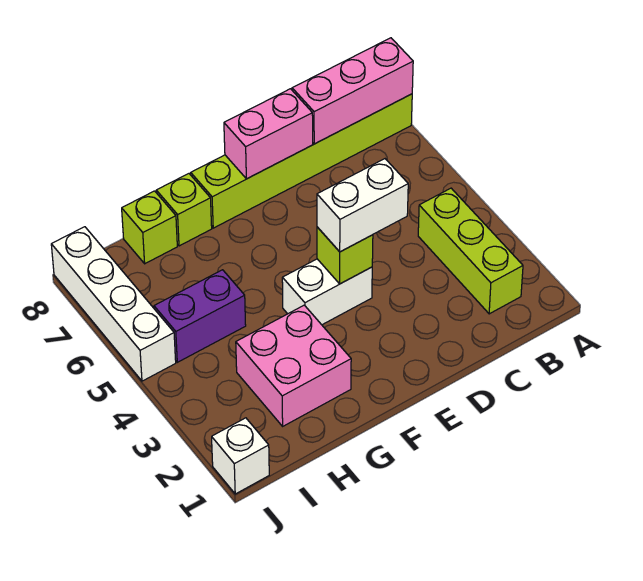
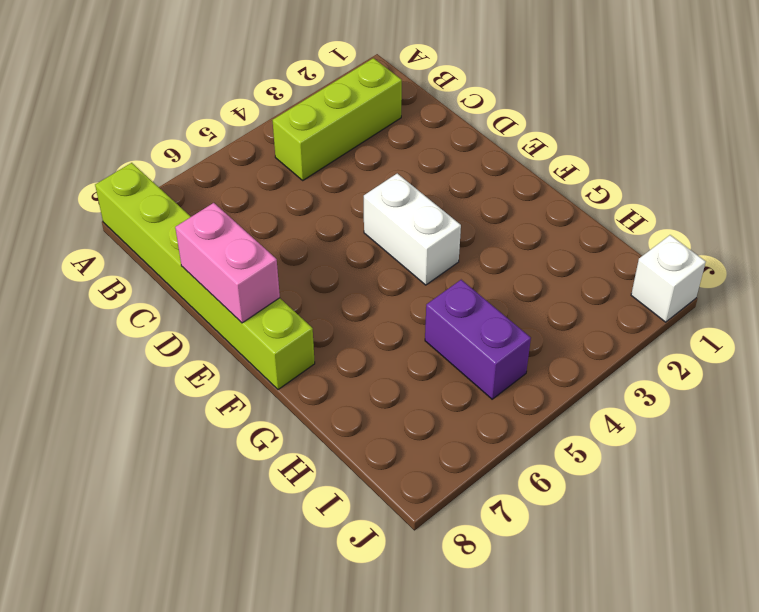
none -> pink brick G2:H3 level 1
none -> lime brick G8 level 1
none -> lime brick H8 level 1

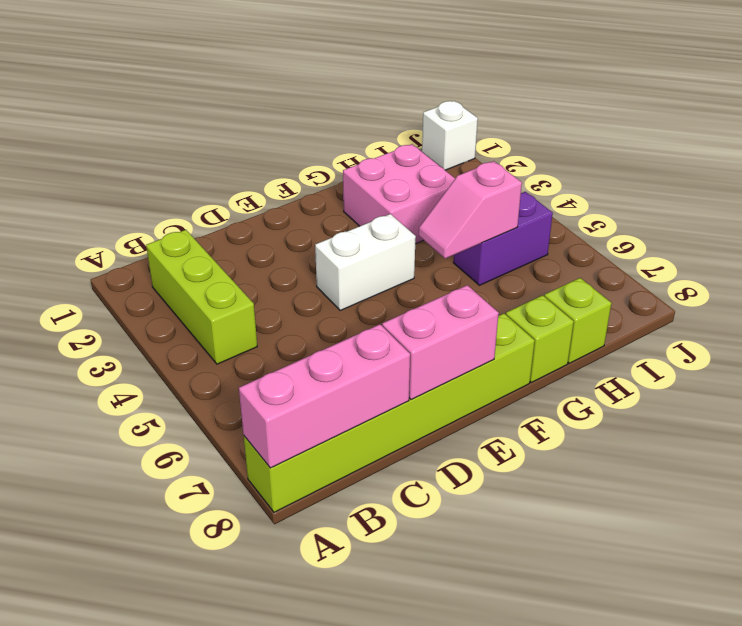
pink slope G5:H5 level 2 top H -> none
none -> white brick J5:J8 level 1
none -> lime brick E4 level 2
none -> white brick D4:E4 level 3

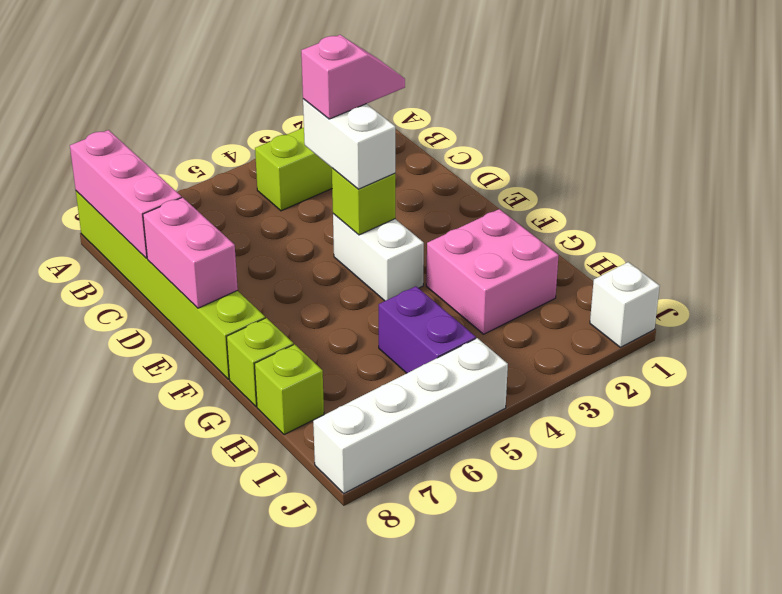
pink slope D3:D4 level 4 top 4 -> none

